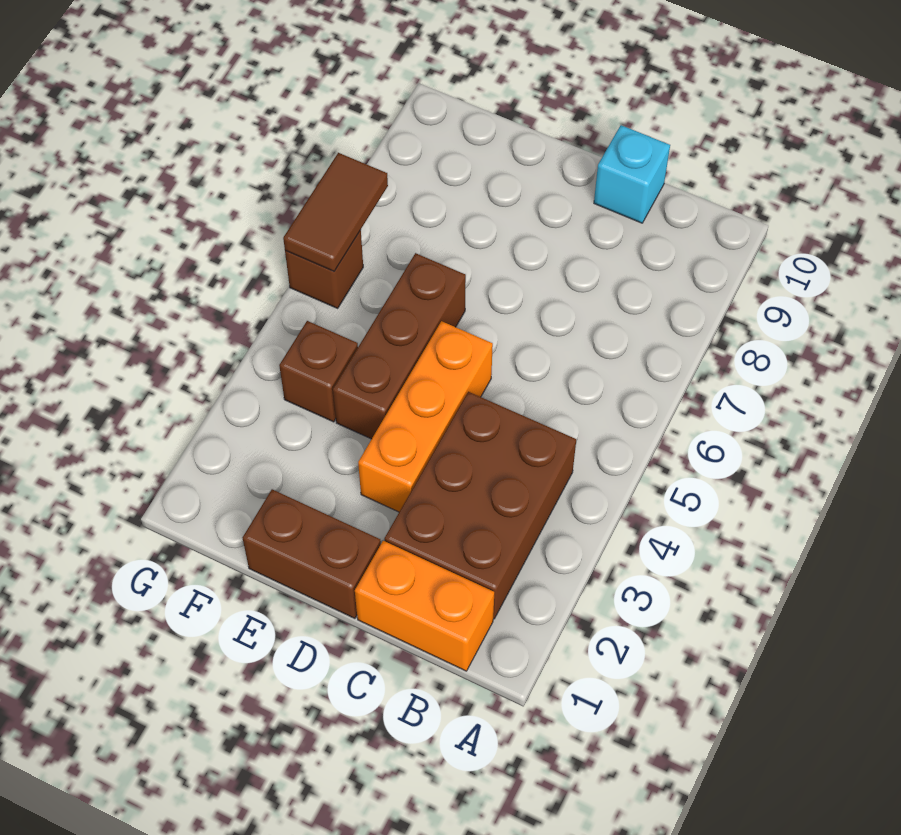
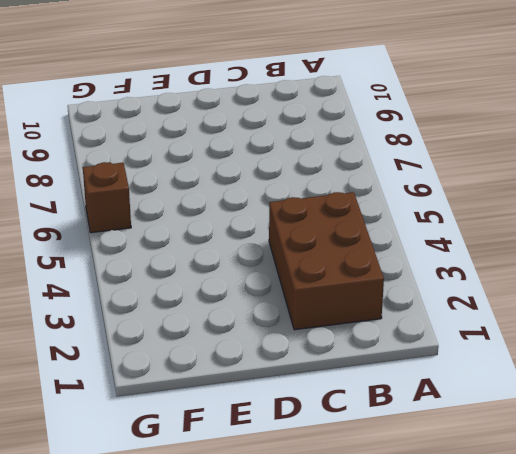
none -> orange brick B1:C1 level 1
none -> cyan brick C10 level 1

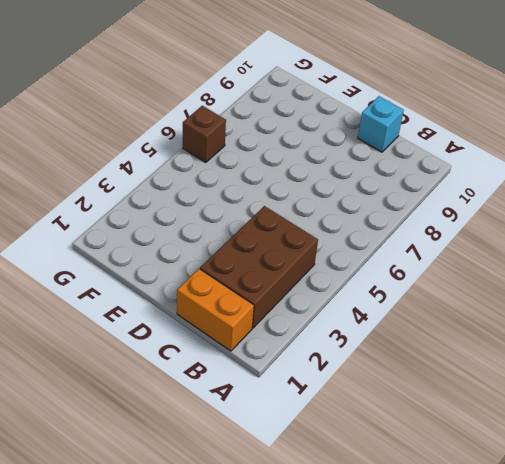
none -> brown brick D1:E1 level 1
none -> orange brick D3:D5 level 1

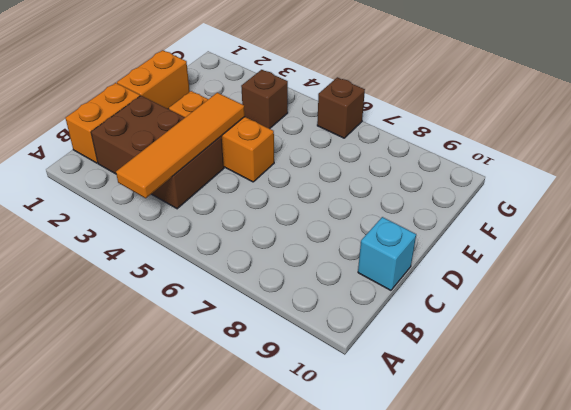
orange tile A4:D4 level 2 -> none
orange brick D1:E1 level 1 -> brown brick D1:E1 level 1
none -> brown brick E4:E6 level 1
none -> brown tile G6:G7 level 2

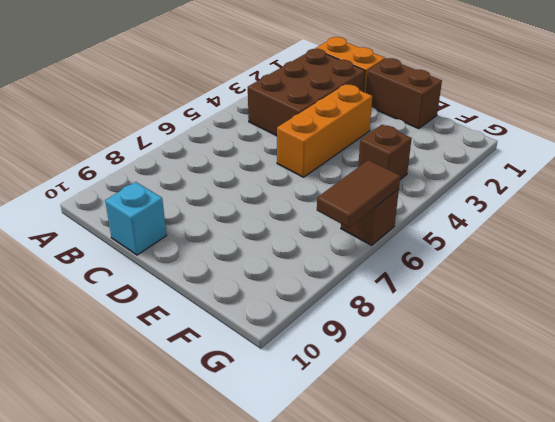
none -> brown brick E4:E6 level 1

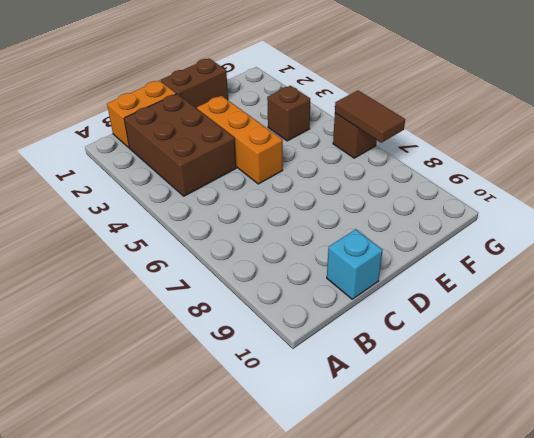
none -> brown brick E4:E6 level 1

